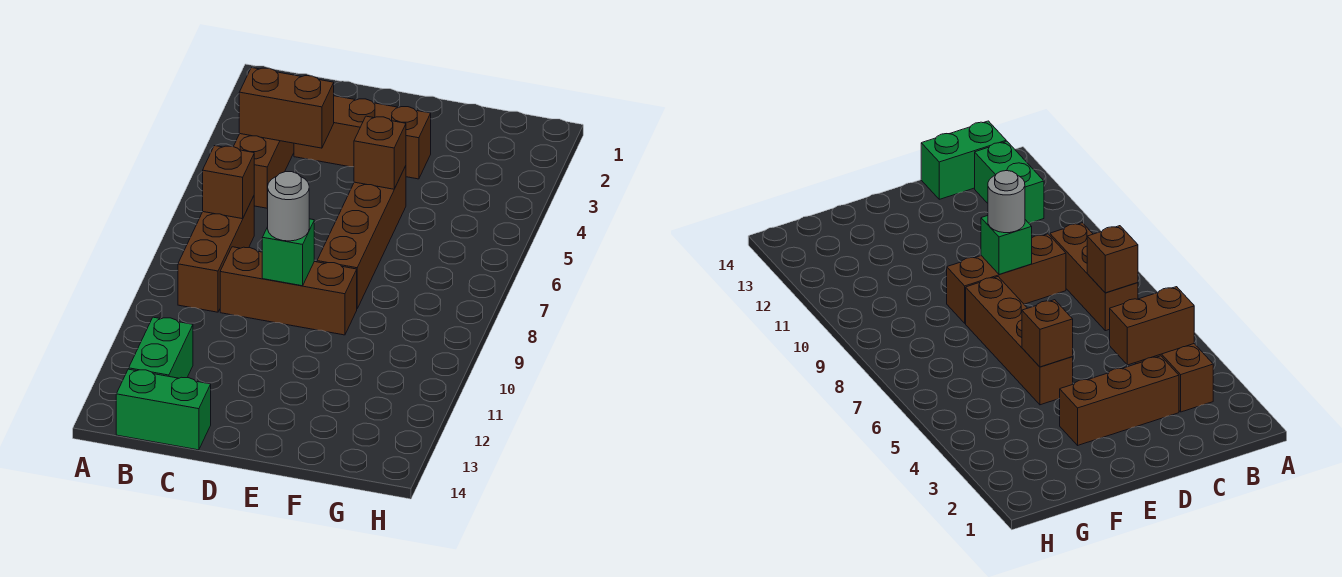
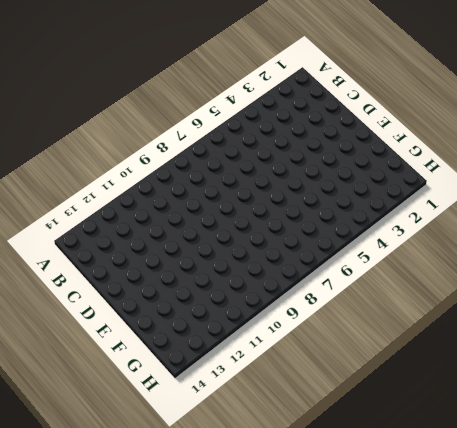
none -> brown brick B3:B5 level 1
none -> brown brick B7:B9 level 1
none -> green brick B12:B13 level 1

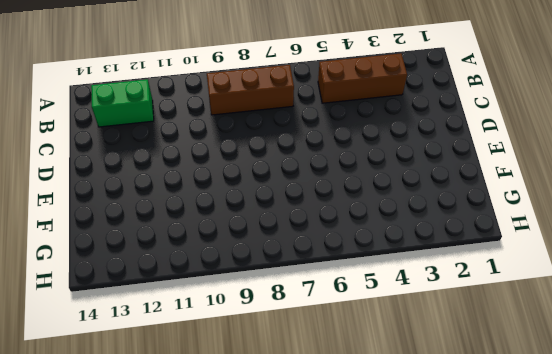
none -> green brick B14:C14 level 1
none -> brown brick C3:E3 level 1
none -> brown brick C9:E9 level 1

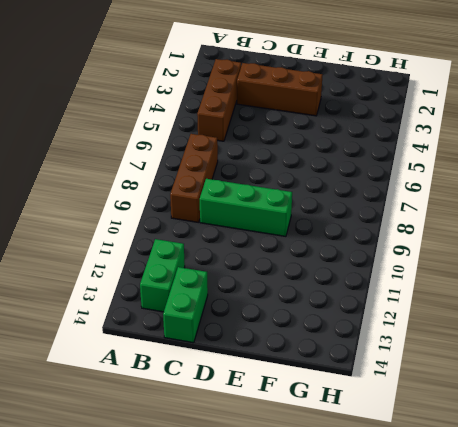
green brick C9:E9 level 1 -> brown brick C9:E9 level 1
green brick C13:C14 level 1 -> green brick B14:C14 level 1
none -> brown brick E5:E8 level 1
none -> brown brick B4:C4 level 2
none -> brown brick B7 level 2

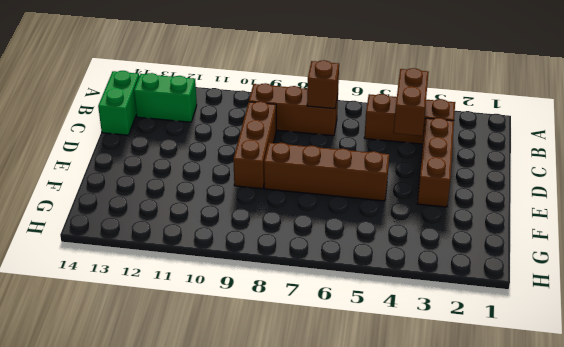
none -> green brick D9 level 2
none -> brown brick E5 level 2
none -> grey round brick D9 level 3

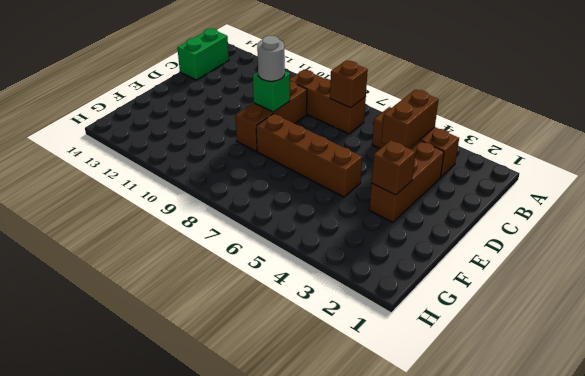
brown brick E3 level 2 -> brown brick E5 level 2
none -> green brick B12:B13 level 1

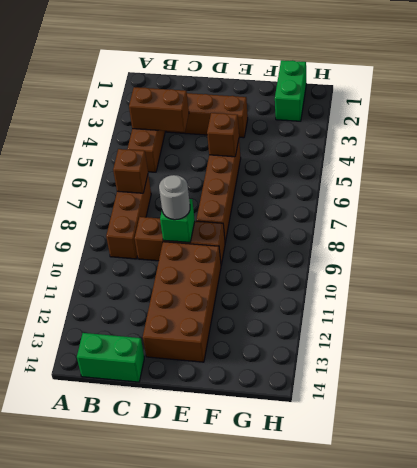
brown brick D10:E13 level 1 -> none
green brick G1:G2 level 1 -> green brick B12:B13 level 1

